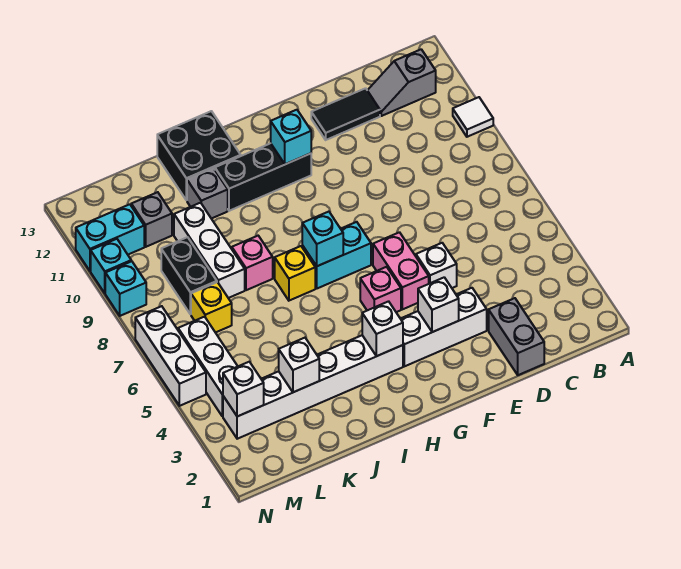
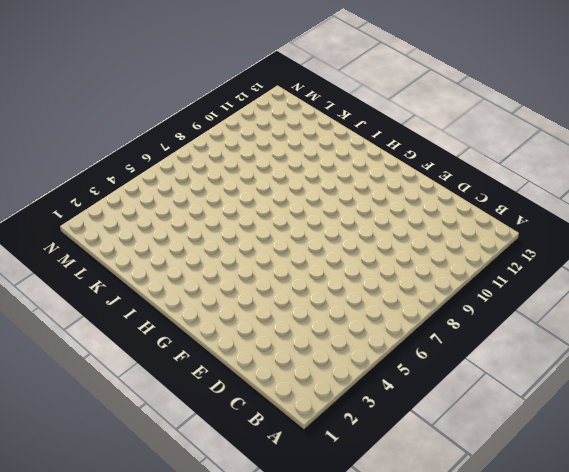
none -> white tile A10 level 1
none -> grey slope B12:C12 level 1 top B
none -> grey brick D1:D2 level 1
none -> black tile D12:E12 level 1

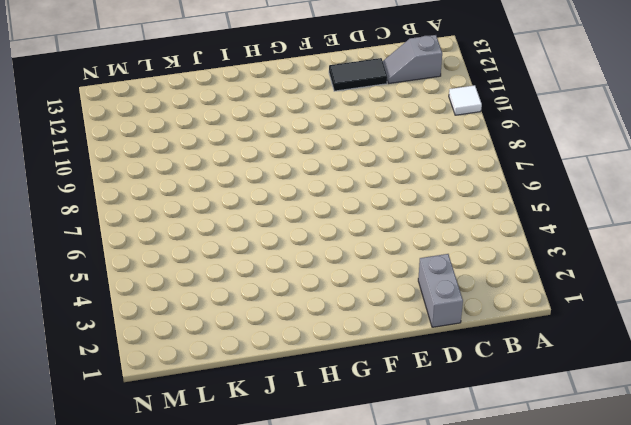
none -> white brick E3:G3 level 1
none -> white brick E5 level 1
none -> pink brick F5:F6 level 1
none -> pink brick G5 level 1

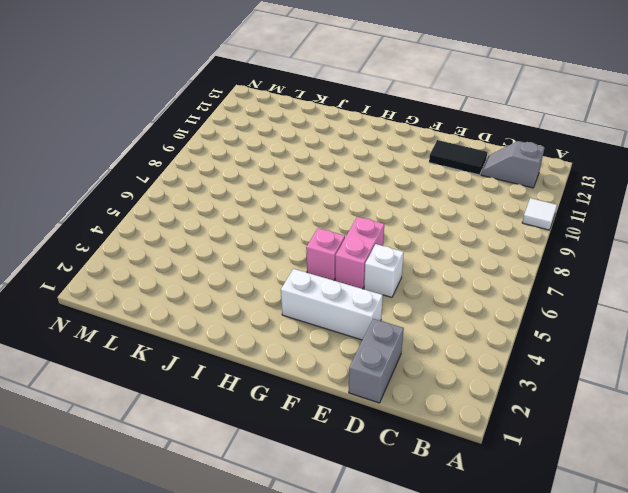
none -> cyan brick G7:H7 level 1
none -> black brick G11:I11 level 1
none -> white brick H3:M3 level 1
none -> yellow brick I7 level 1

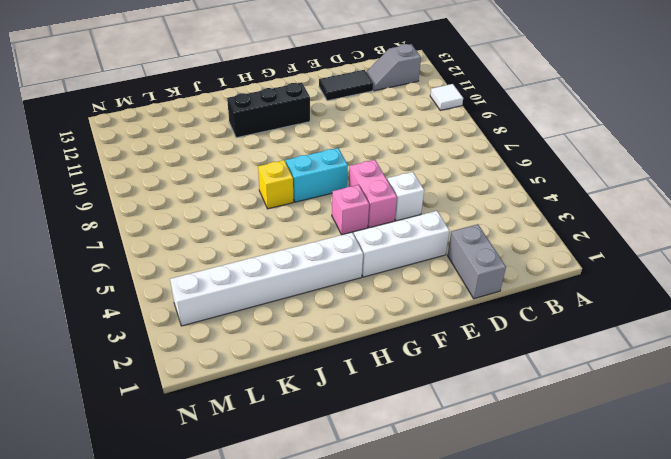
none -> black brick I12:J13 level 1
none -> pink brick J8 level 1
none -> grey brick J11 level 1
none -> white brick K8:K10 level 1

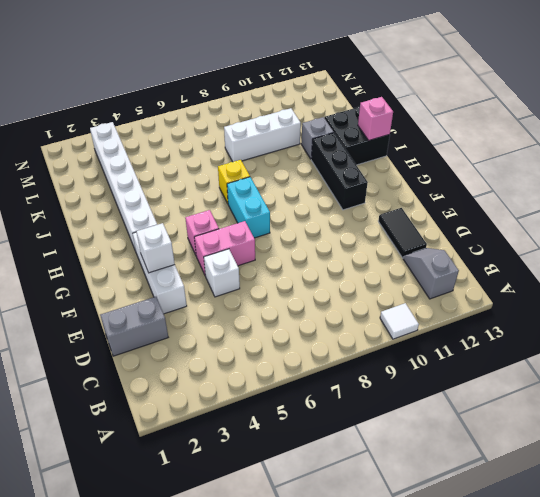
pink brick I13 level 2 -> pink brick J8 level 1
none -> yellow brick L7 level 1
none -> black brick L8:L9 level 1
none -> grey brick L11 level 1
none -> white brick M4:M6 level 1

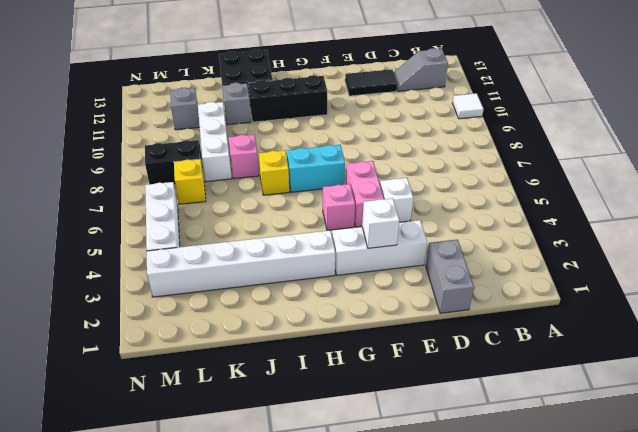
black brick L8:M8 level 1 -> black brick L8:L9 level 1
none -> cyan brick M11:N11 level 1
none -> white brick N5:N7 level 1
none -> cyan brick N9 level 1
none -> cyan brick N10 level 1

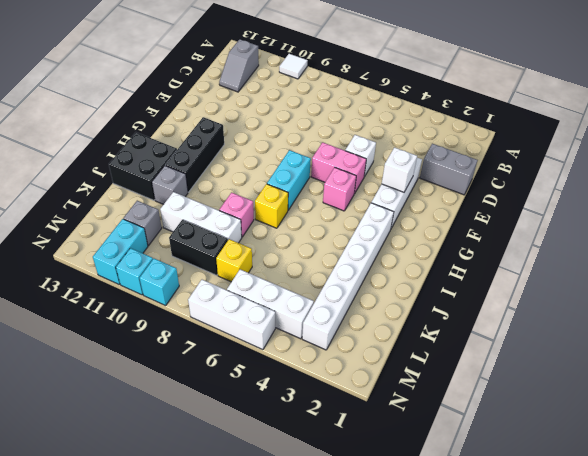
none -> black tile D12:E12 level 1
none -> cyan brick G11 level 2
none -> white brick H3 level 2
none -> cyan brick H7 level 2

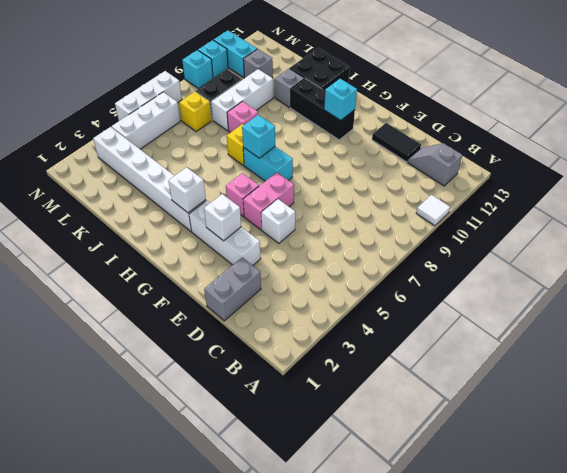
none -> white brick K3 level 2
none -> white brick M3 level 2

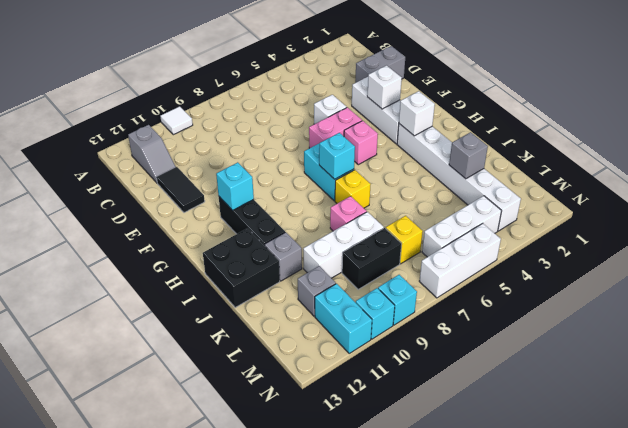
grey brick K3 level 2 -> white brick K3 level 2
none -> white brick M3 level 2

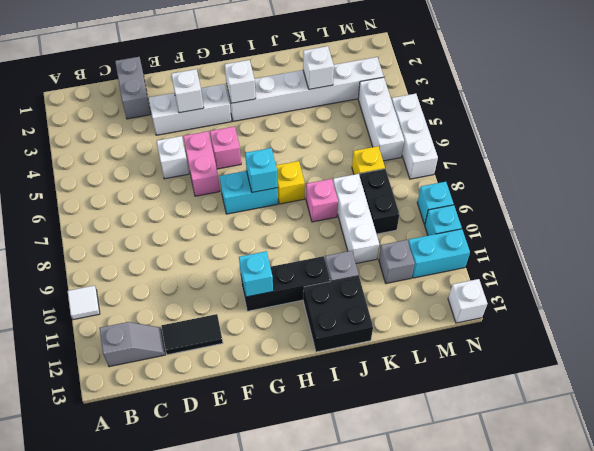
white brick N13 level 1 -> white brick M3 level 2

